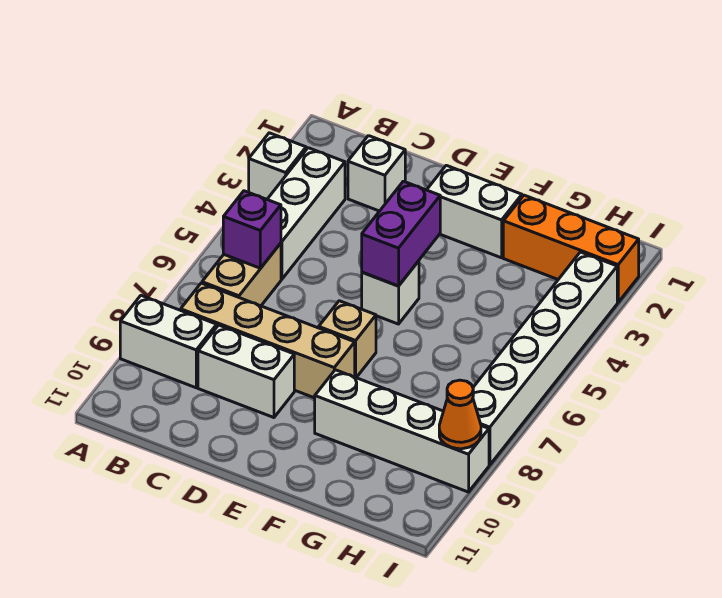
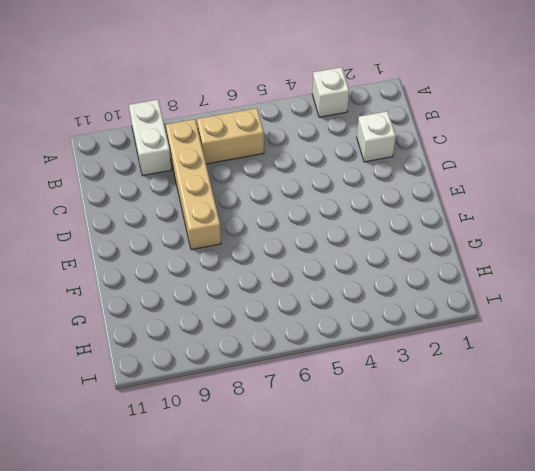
none -> white brick B3:B5 level 1
none -> white brick C9:D9 level 1
none -> white brick E2:F2 level 1

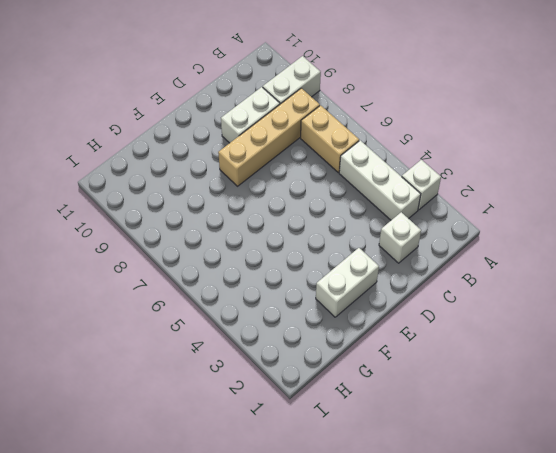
none -> white brick E5 level 1
none -> tan brick E7 level 1
none -> white brick F9:I9 level 1

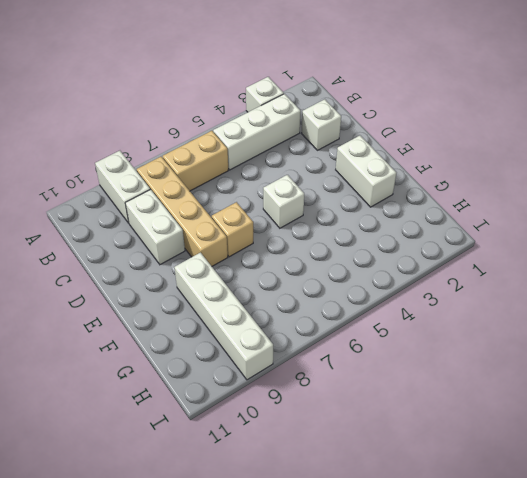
none -> orange brick G2:I2 level 1
none -> white brick I3:I8 level 1
none -> purple brick B6 level 2

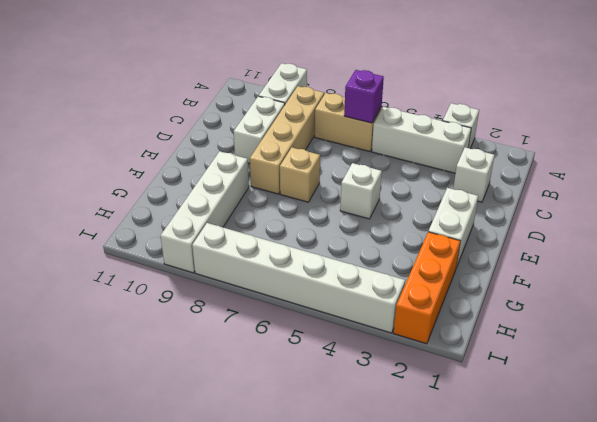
none -> purple brick E4:E5 level 2
none -> orange cone I9 level 2

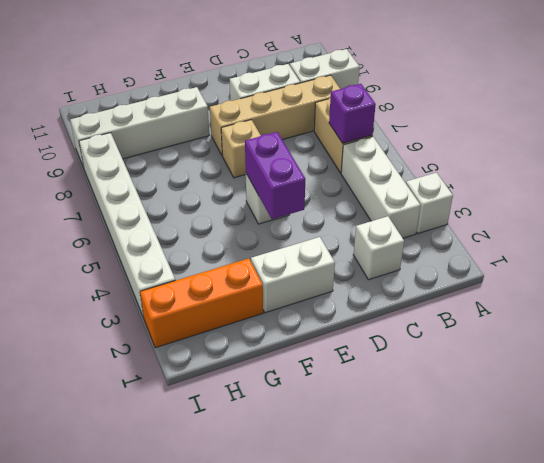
none -> orange cone I9 level 2

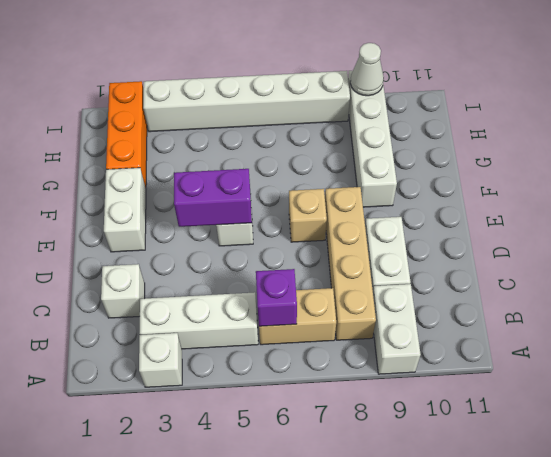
white cone I9 level 2 -> orange cone I9 level 2

